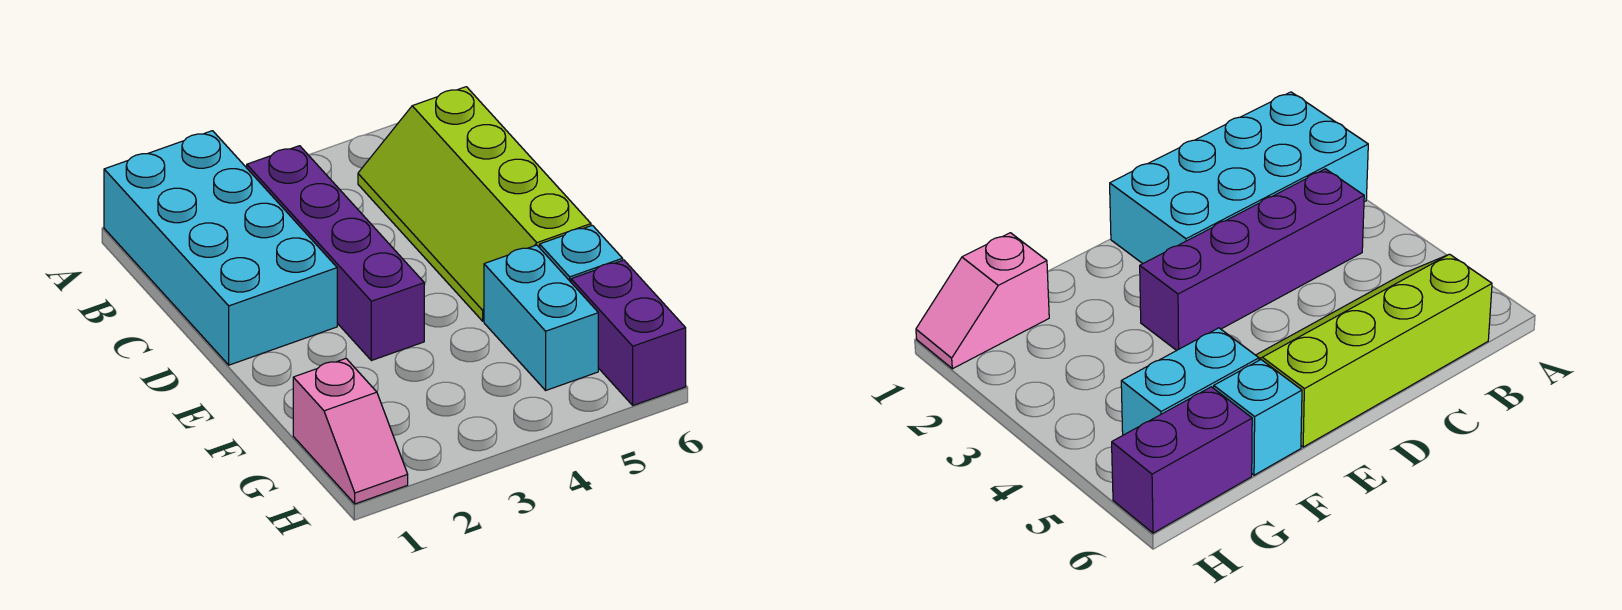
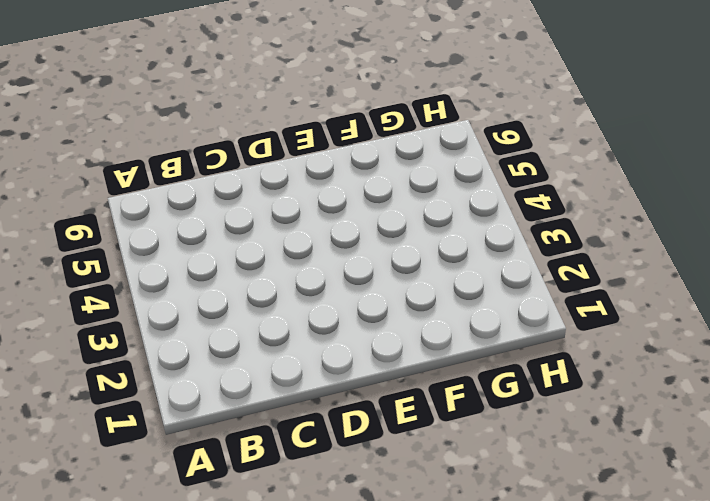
none -> cyan brick A1:D2 level 1
none -> purple brick B3:E3 level 1

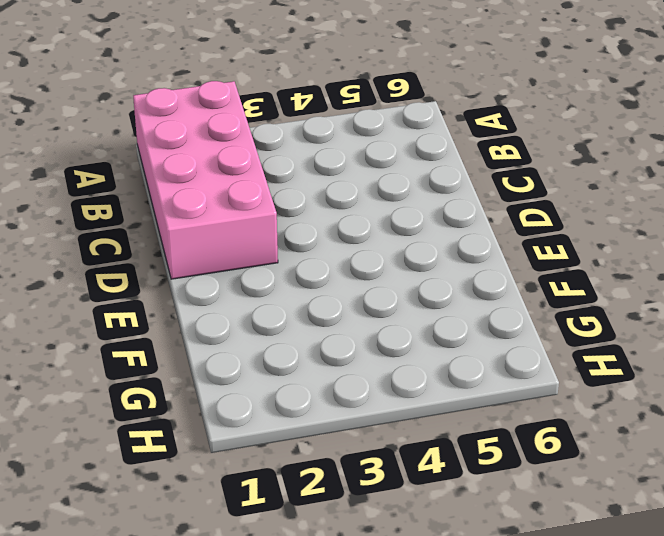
pink brick A1:D2 level 1 -> cyan brick A1:D2 level 1
none -> purple brick B3:E3 level 1
none -> lime slope B5:E6 level 1 top 6

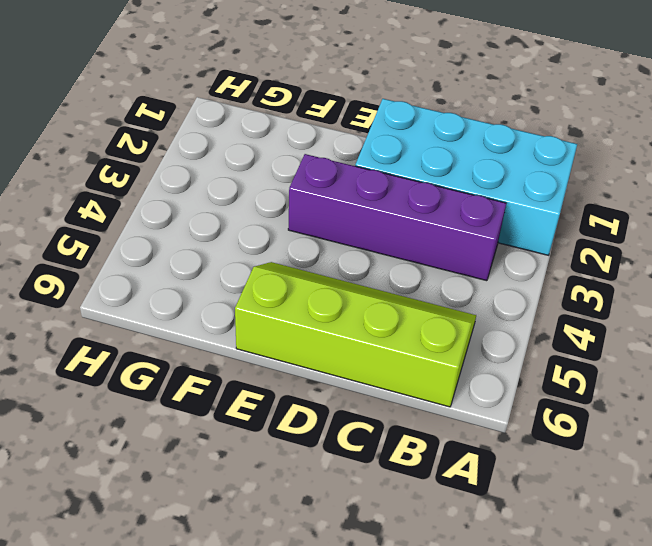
none -> cyan brick F5:G5 level 1
none -> cyan brick F6 level 1

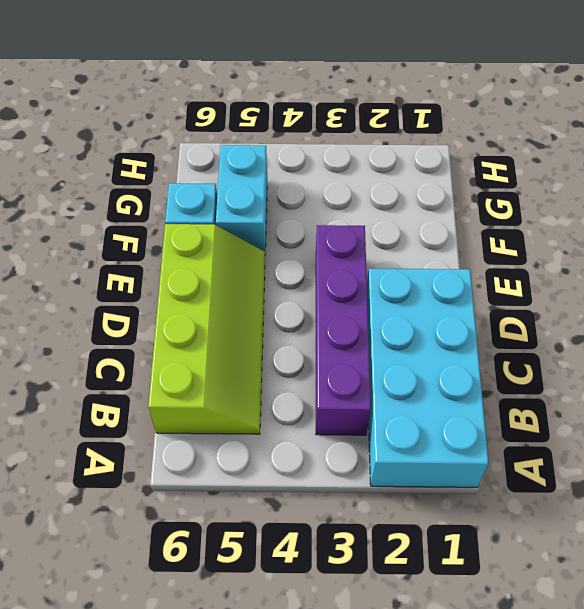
none -> pink slope G1:H1 level 1 top G
none -> purple brick G6:H6 level 1

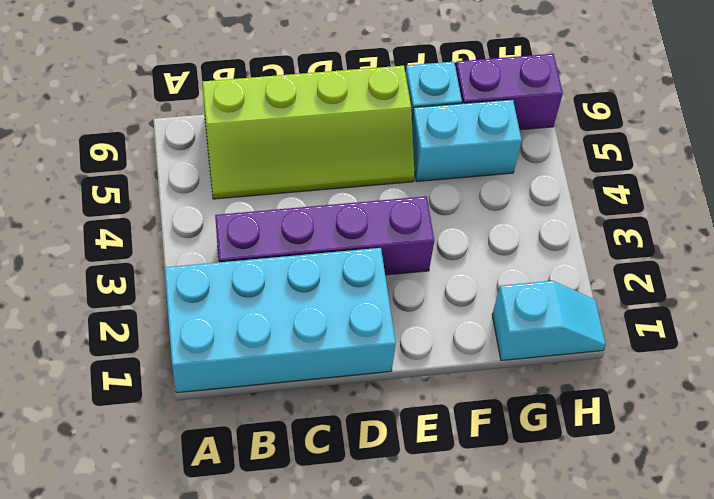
cyan slope G1:H1 level 1 top G -> pink slope G1:H1 level 1 top G

